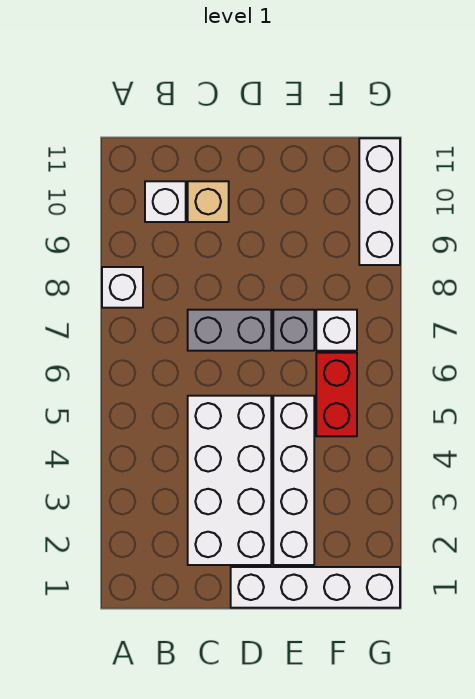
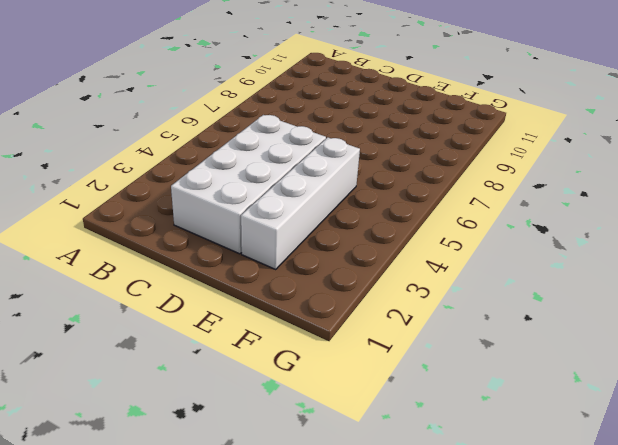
none -> white brick A8 level 1
none -> white brick B10 level 1

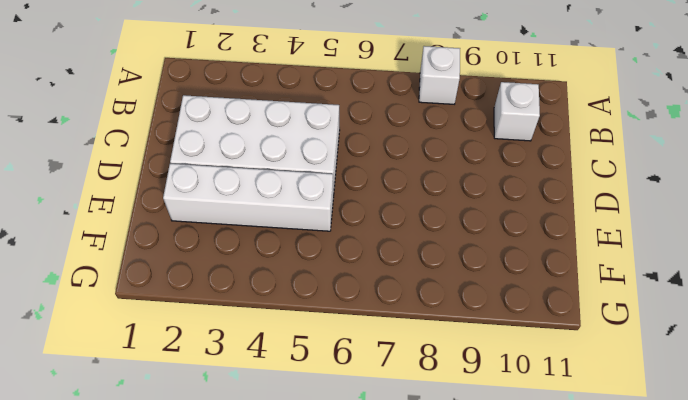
none -> grey brick C7:D7 level 1
none -> tan brick C10 level 1

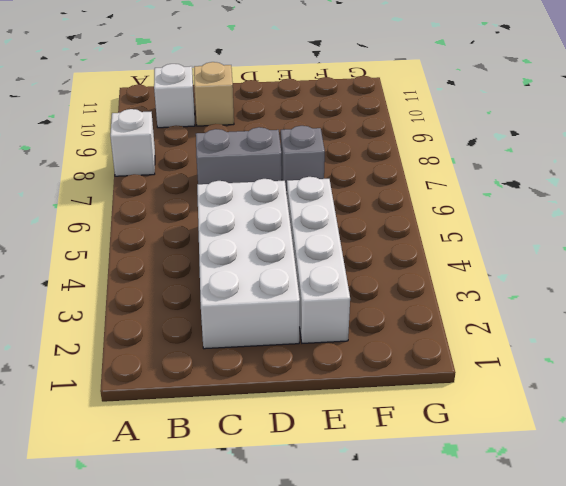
none -> white brick D1:G1 level 1
none -> red brick F5:F6 level 1

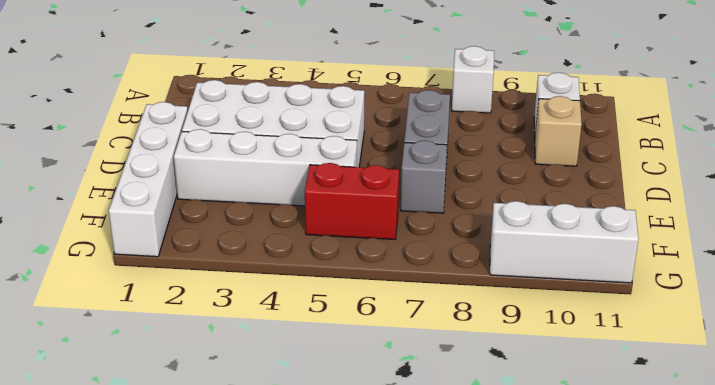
none -> white brick F7 level 1

